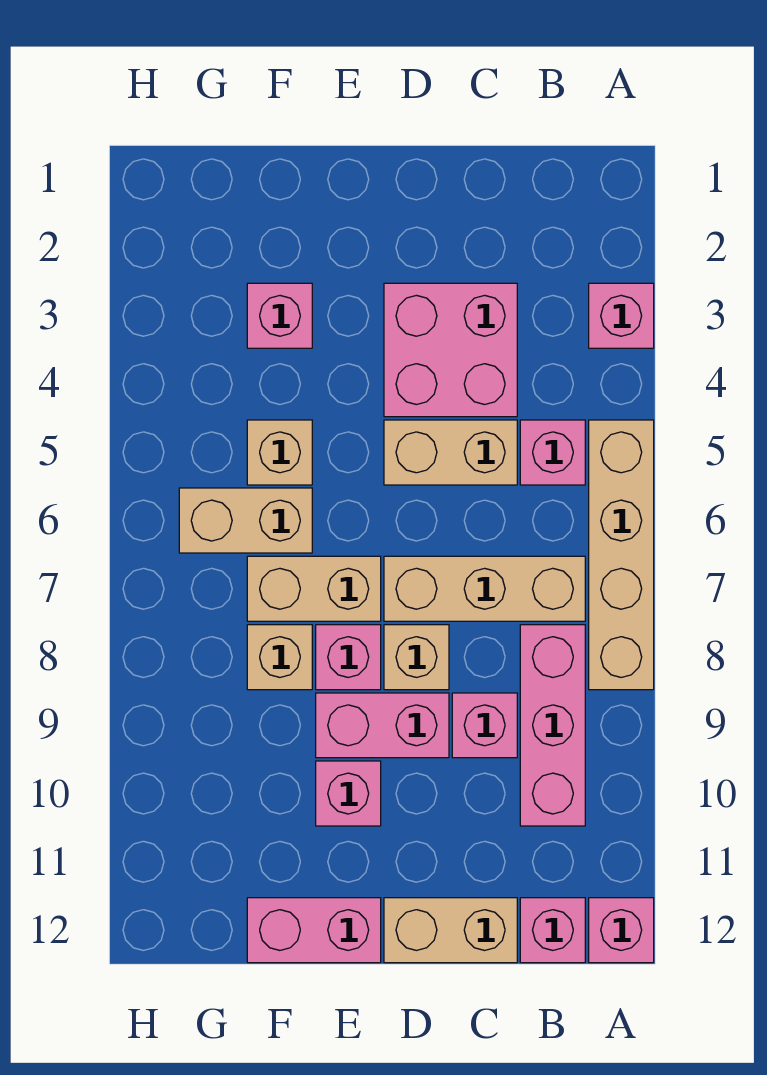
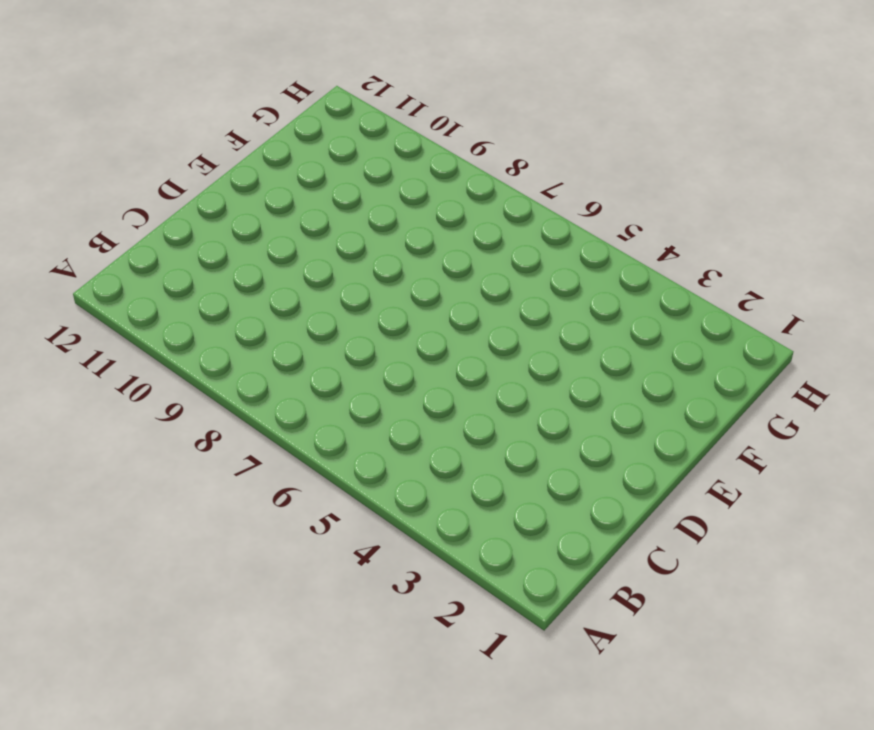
none -> pink brick A3 level 1
none -> tan brick A5:A8 level 1
none -> pink brick A12 level 1

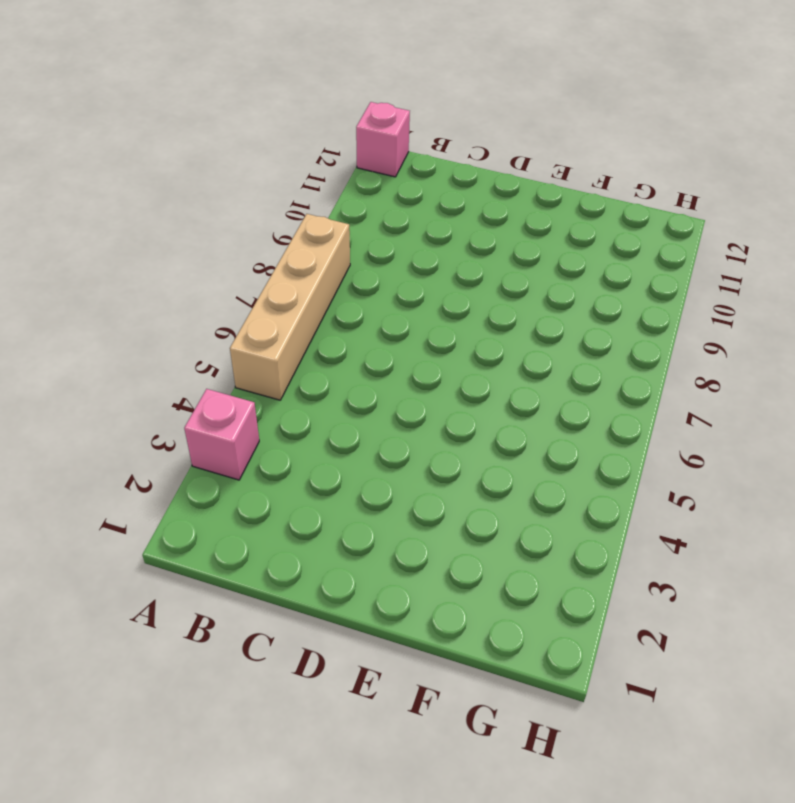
none -> pink brick B5 level 1
none -> tan brick B7:D7 level 1
none -> pink brick B8:B10 level 1

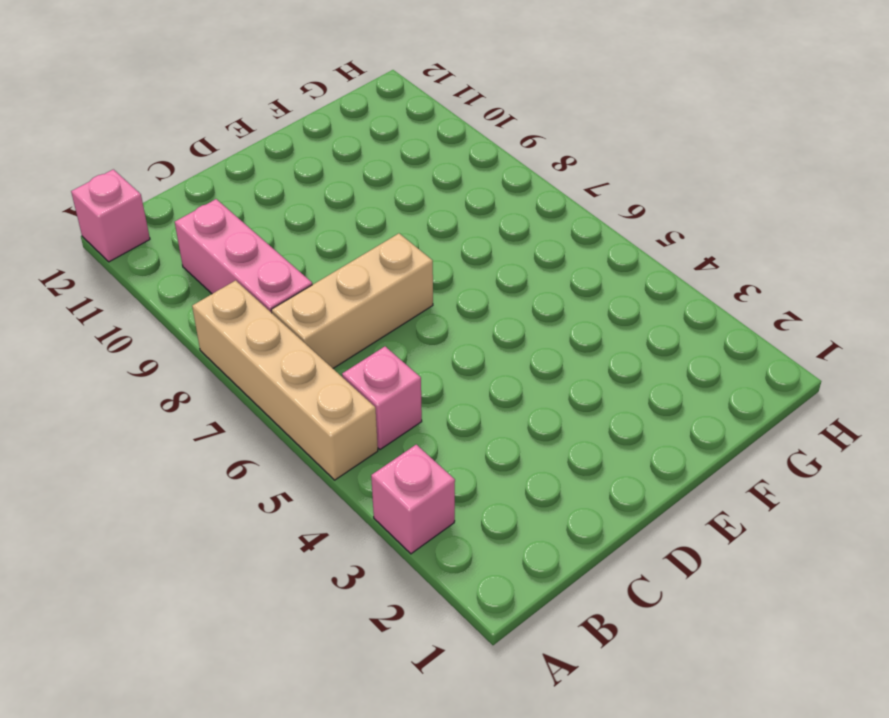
none -> pink brick B12 level 1
none -> pink brick C3:D4 level 1
none -> tan brick C5:D5 level 1

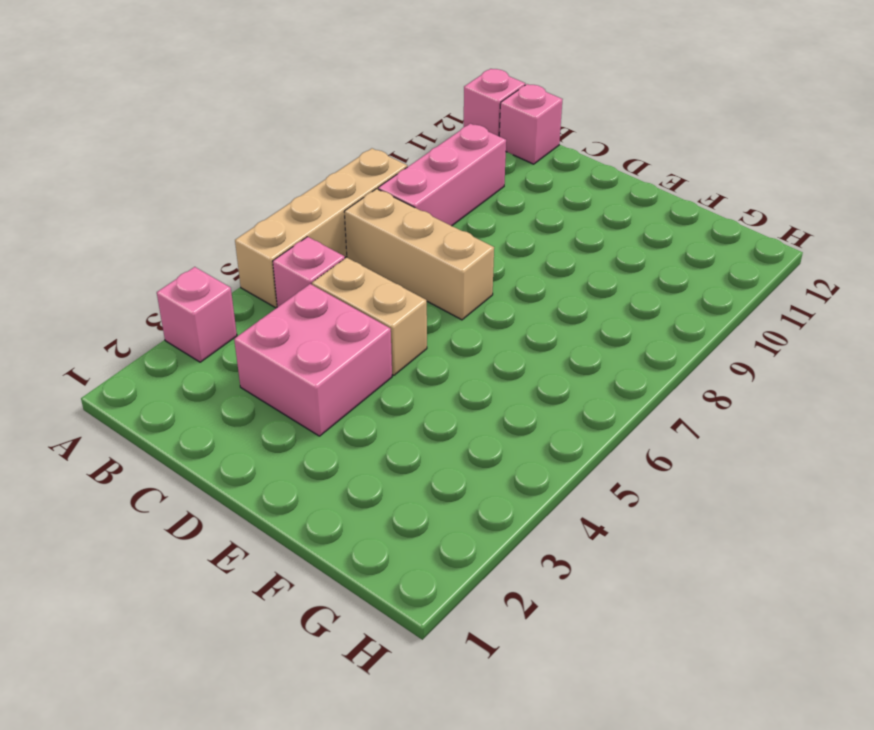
none -> pink brick C9 level 1
none -> tan brick C12:D12 level 1
none -> tan brick D8 level 1

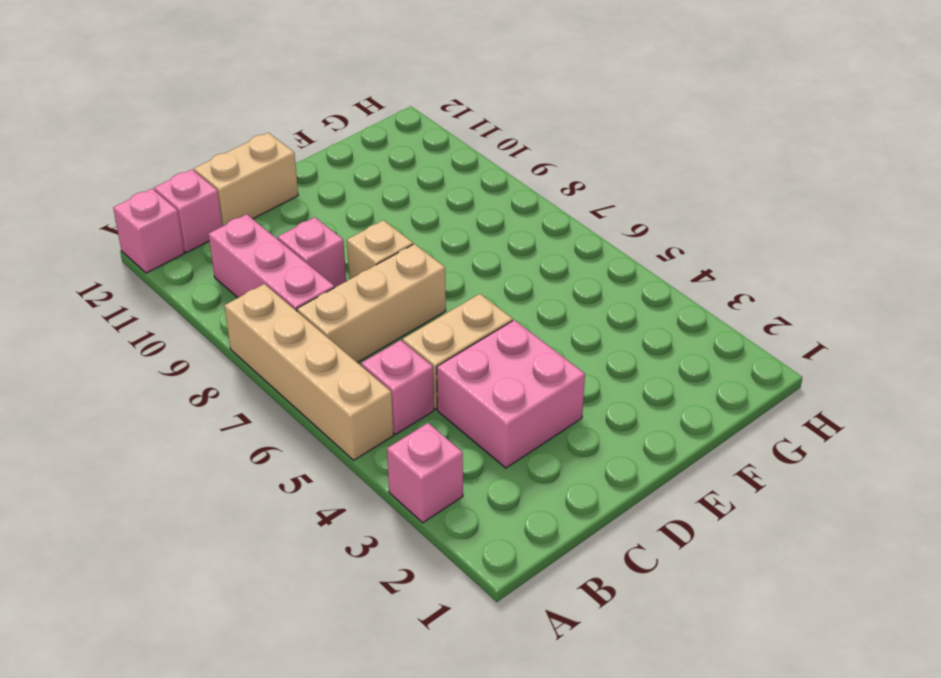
none -> pink brick D9:E9 level 1
none -> tan brick E7:F7 level 1
none -> pink brick E8 level 1

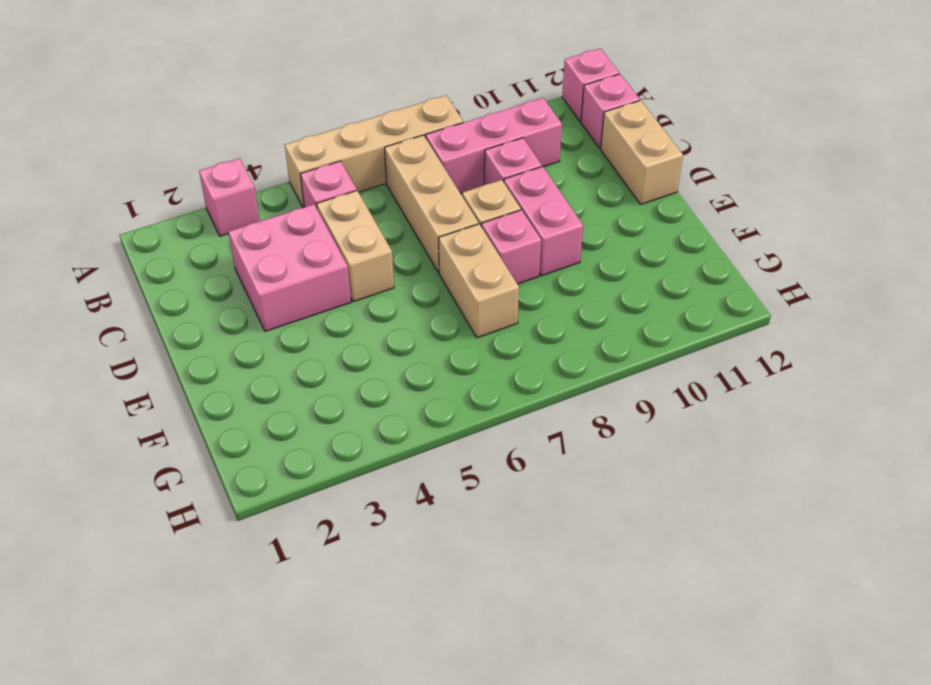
none -> pink brick E10 level 1
none -> pink brick E12:F12 level 1
none -> pink brick F3 level 1

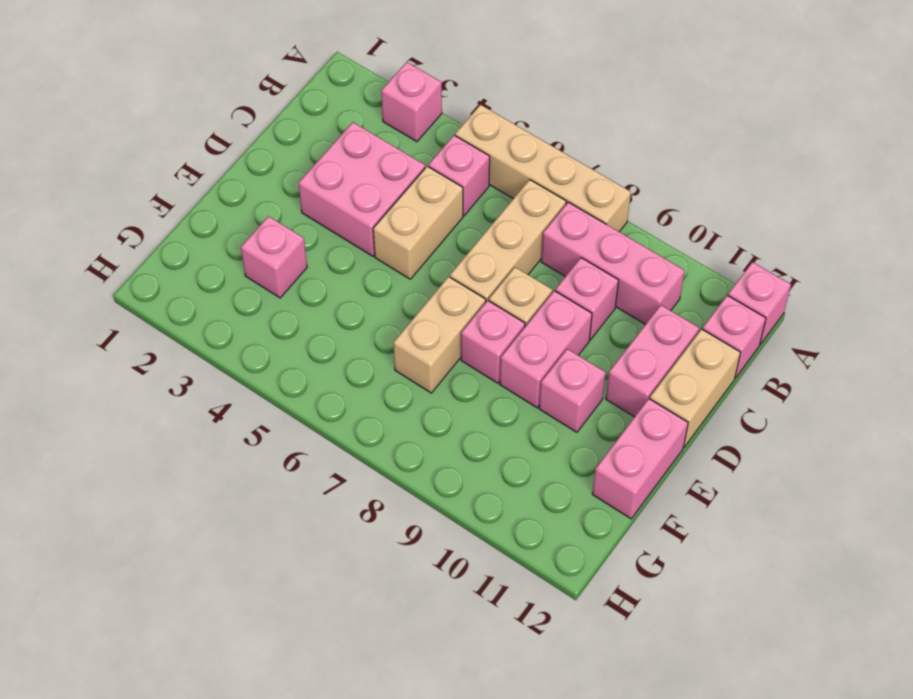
pink brick C11:D11 level 1 -> none
none -> tan brick F5 level 1
none -> tan brick F6:G6 level 1
none -> tan brick F8 level 1

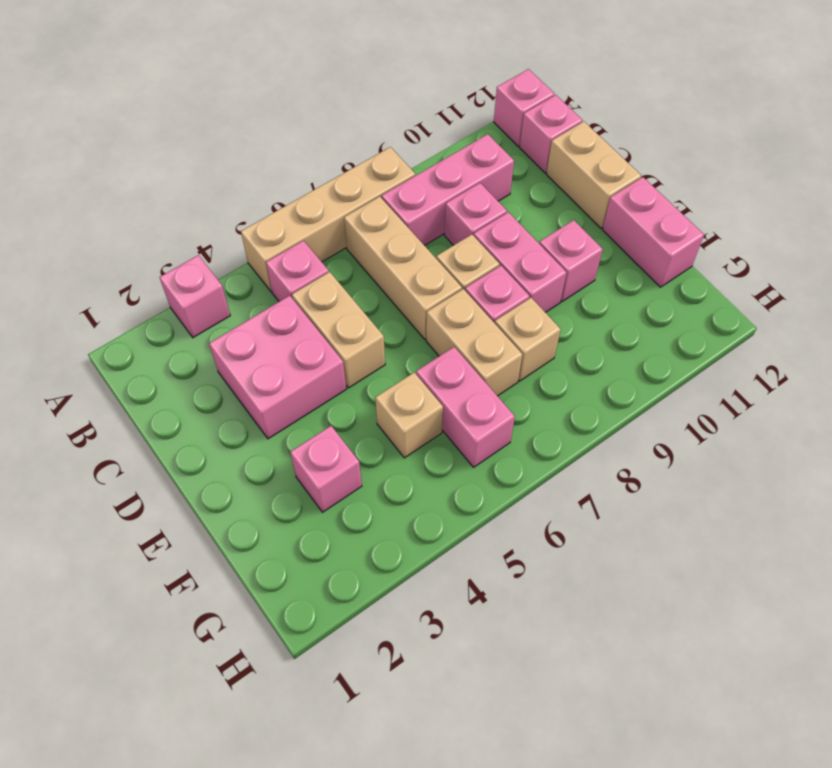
pink brick F6:G6 level 1 -> tan brick F6:G6 level 1

